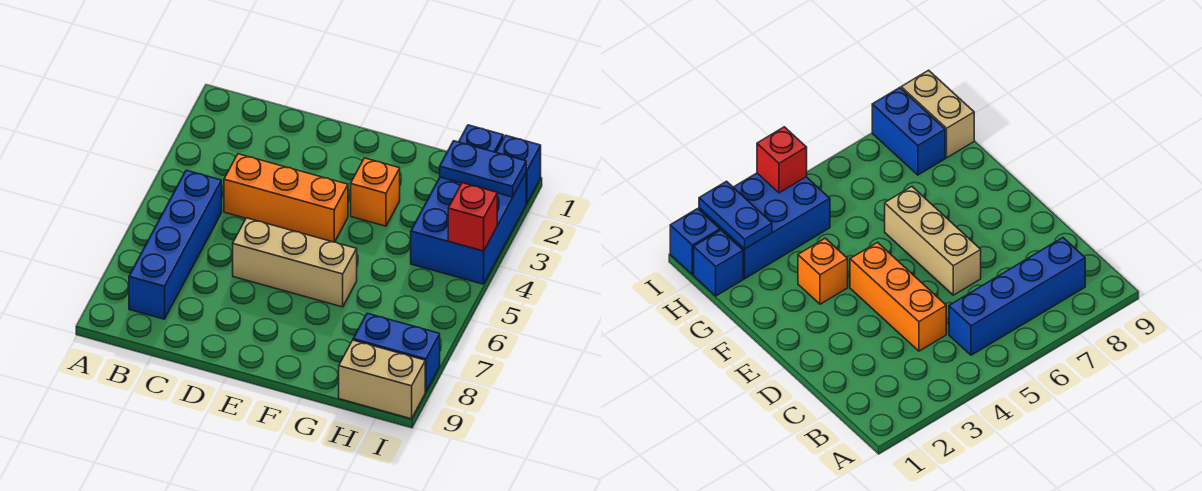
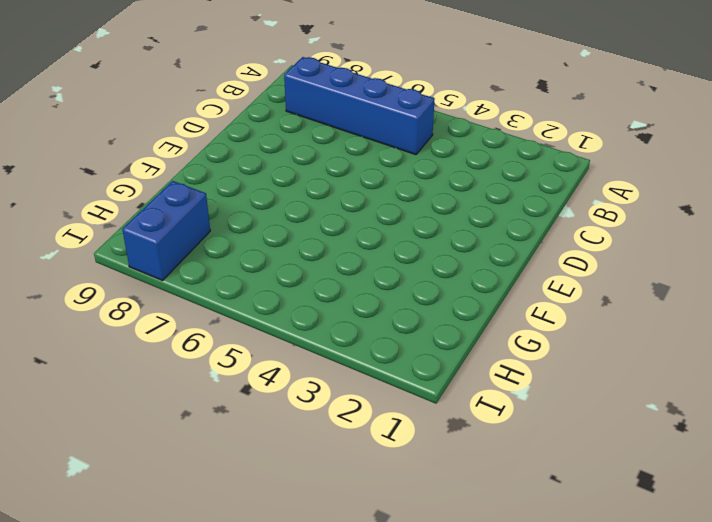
none -> orange brick C4:E4 level 1
none -> tan brick D6:F6 level 1

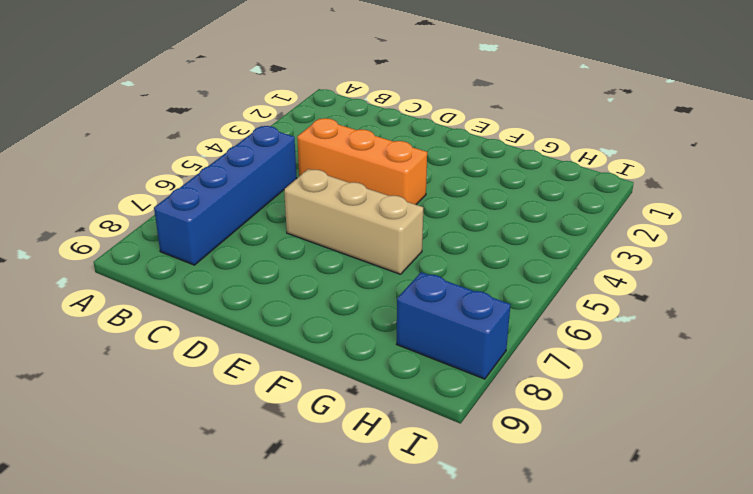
none -> orange brick F3 level 1
none -> blue brick H1 level 1

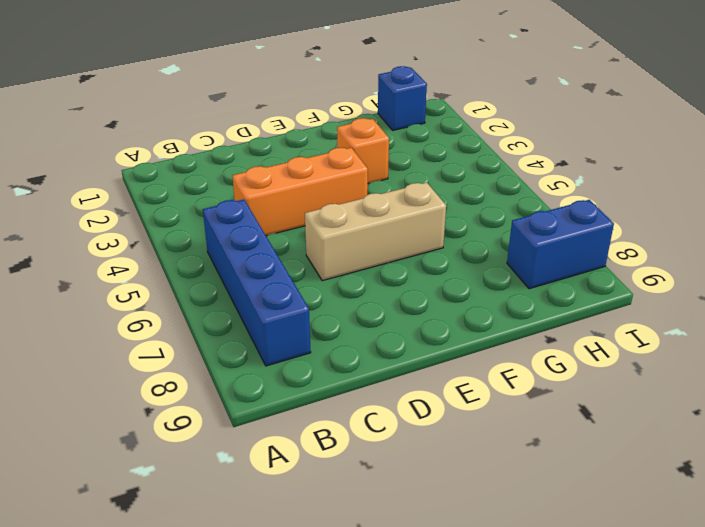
none -> blue brick H2:I4 level 1
none -> tan brick H9:I9 level 1

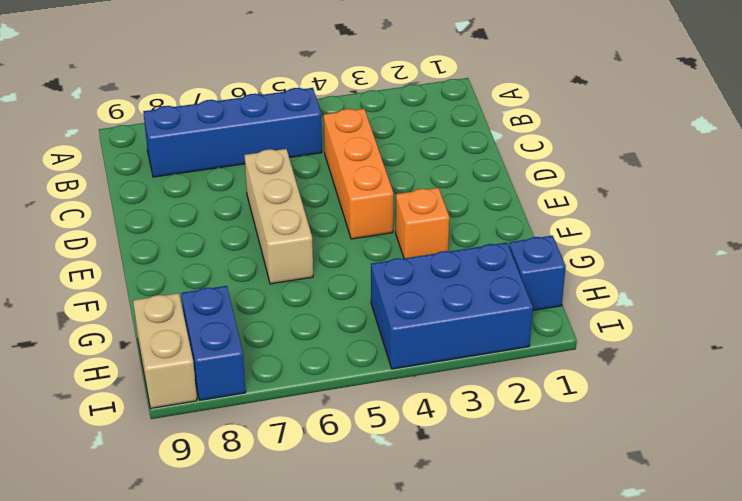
none -> blue brick I1 level 1
none -> blue plate H2:I2 level 2

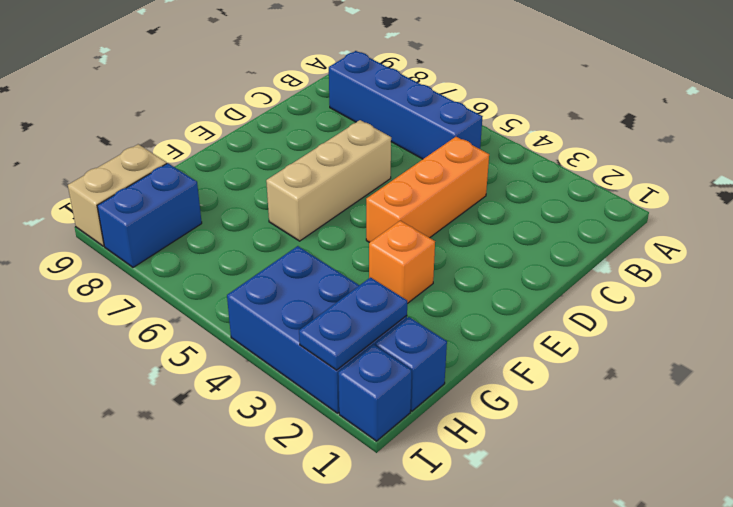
none -> red brick I4 level 2

